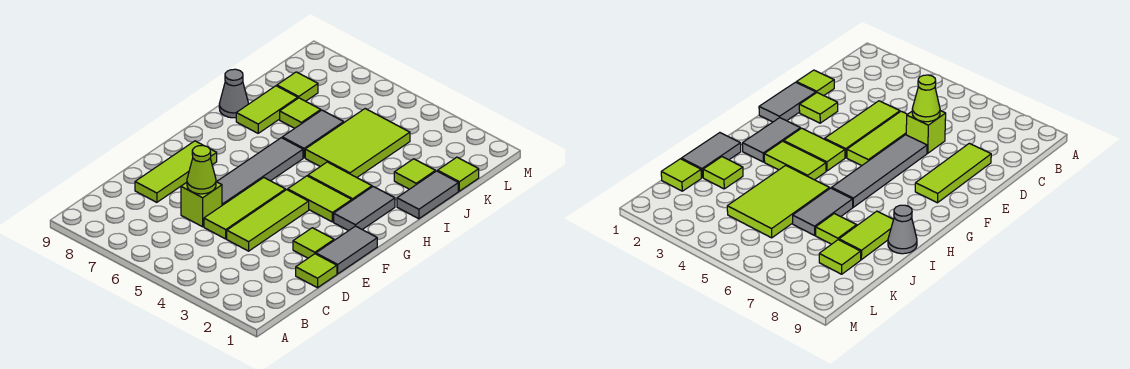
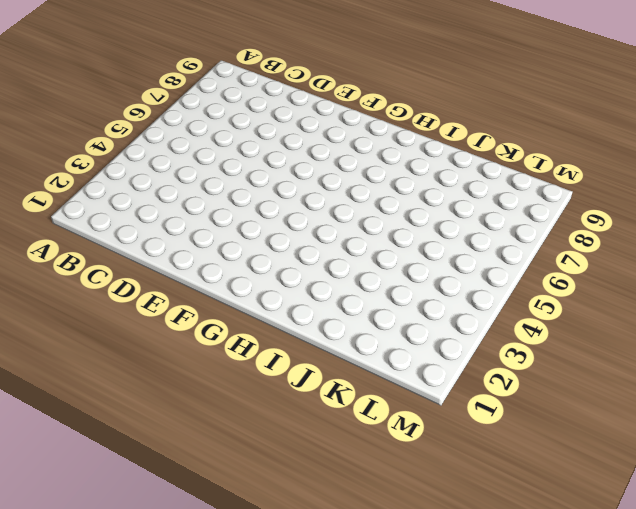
none -> lime tile D1 level 1
none -> lime tile D4:F4 level 1
none -> lime tile D5:F5 level 1

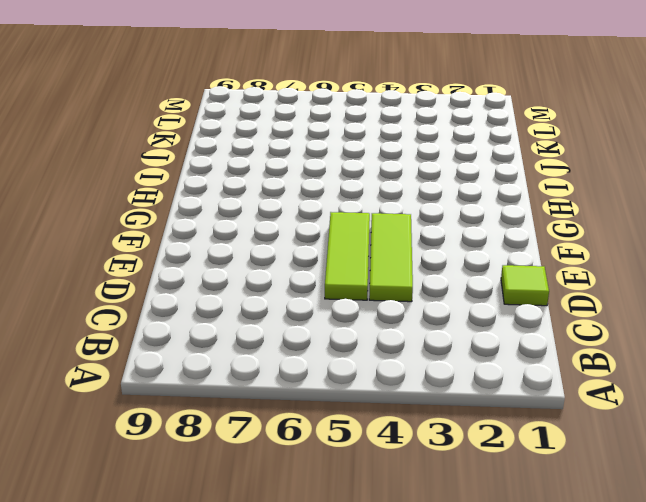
none -> lime brick D6 level 1
none -> lime tile D8:F8 level 1
none -> grey tile E1:F1 level 1

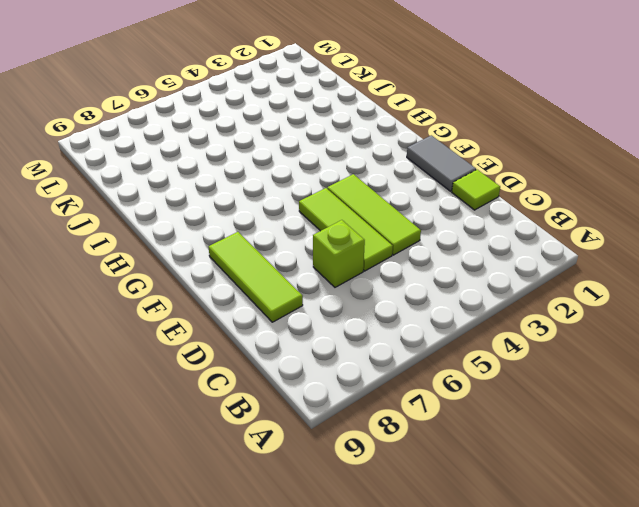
none -> lime tile E2 level 1
none -> grey tile E6:H6 level 1
none -> grey tile G2:H2 level 1

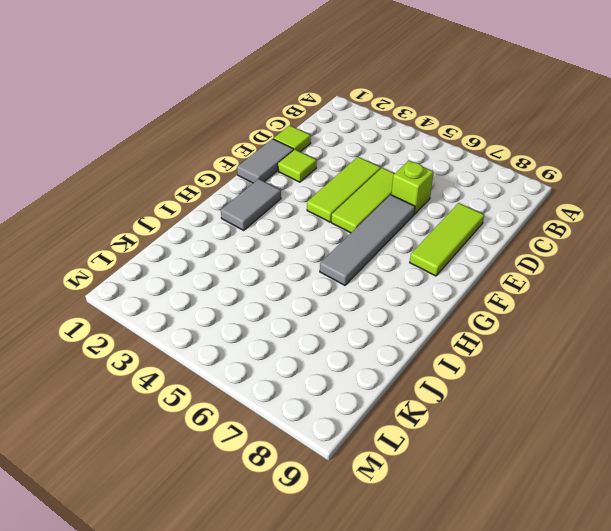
none -> lime tile G3:G4 level 1
none -> lime tile H3:H4 level 1
none -> grey tile I1:J1 level 1

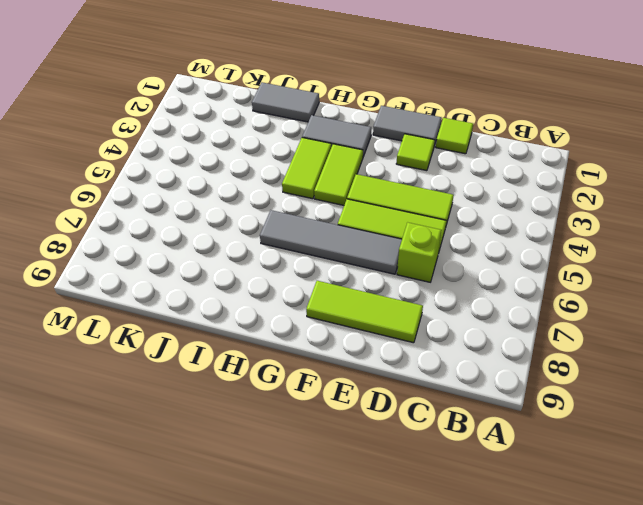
none -> lime tile I4:K5 level 1
none -> grey tile I6:J6 level 1
none -> lime tile I8:J8 level 1

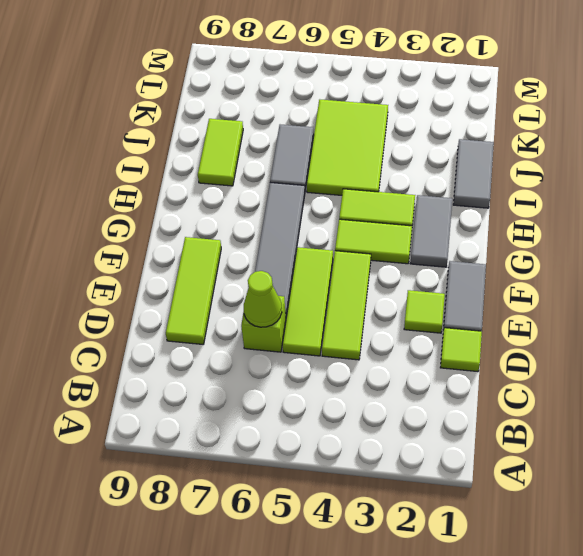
none -> grey cone I9 level 1
none -> lime tile J2 level 1
none -> lime tile J7 level 1

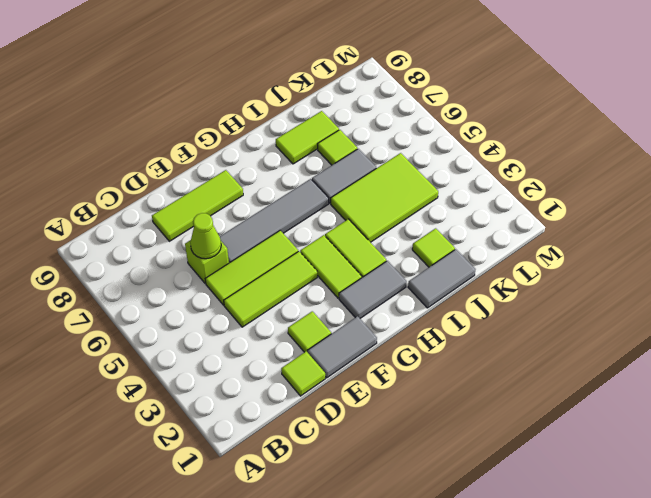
none -> grey cone I9 level 1
none -> lime tile K1 level 1
none -> lime tile K8 level 1

